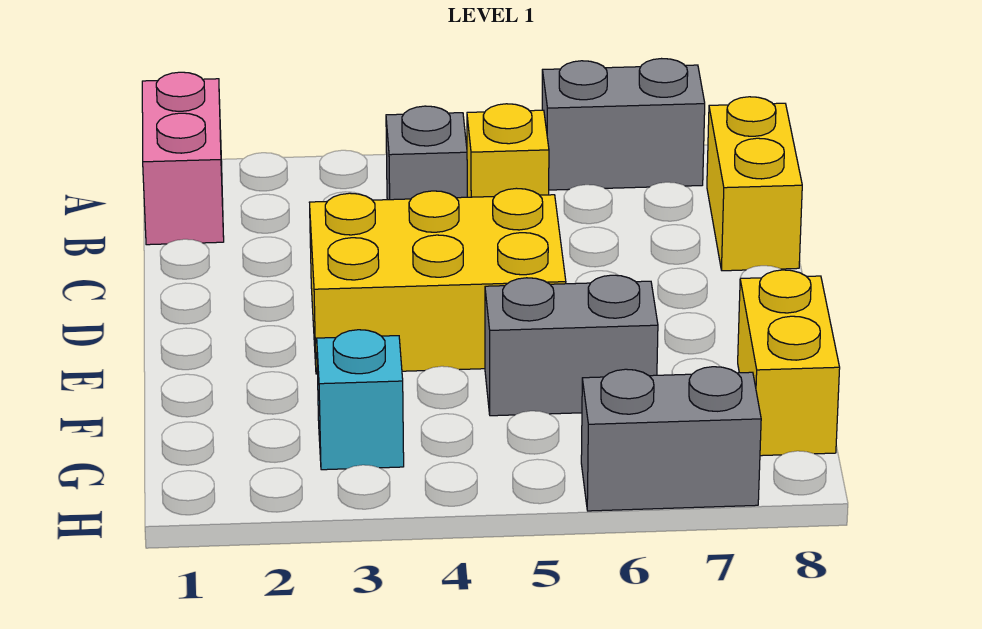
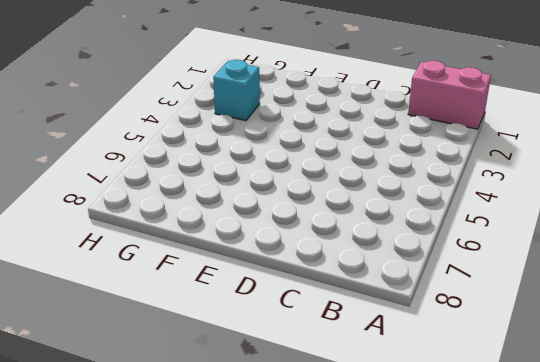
none -> grey brick A6:A7 level 1
none -> grey brick B4 level 1

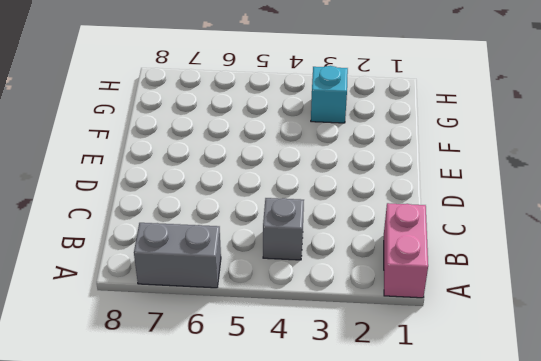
none -> yellow brick B5 level 1
none -> yellow brick B8:C8 level 1

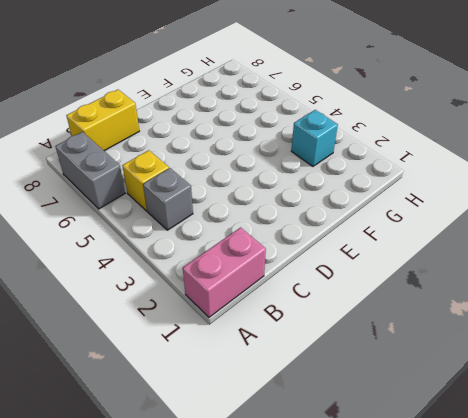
none -> yellow brick D3:E5 level 1
none -> grey brick F5:F6 level 1

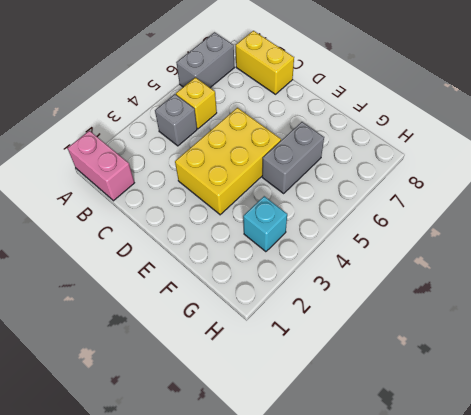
none -> yellow brick F8:G8 level 1
none -> grey brick H6:H7 level 1

